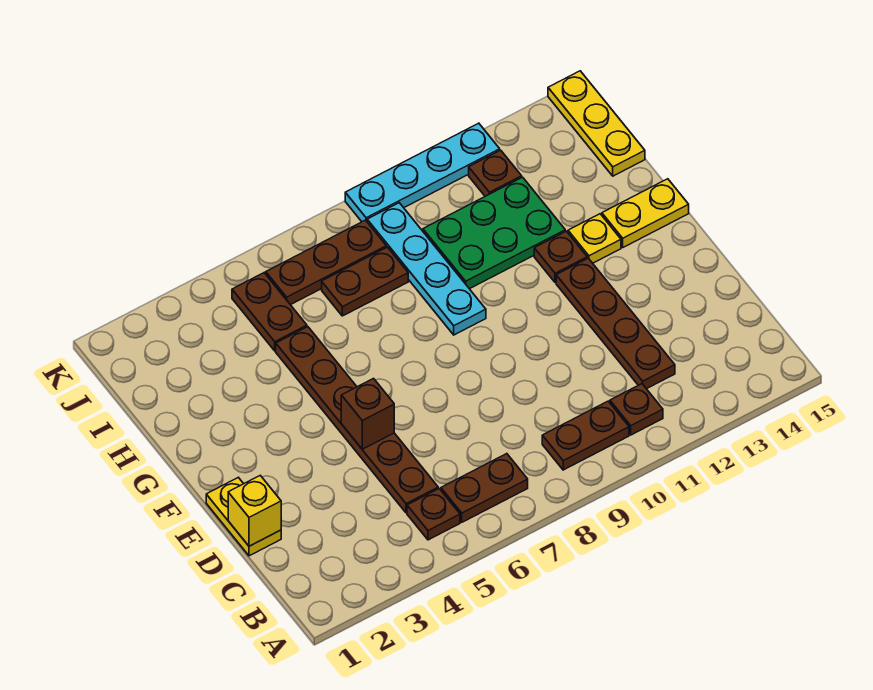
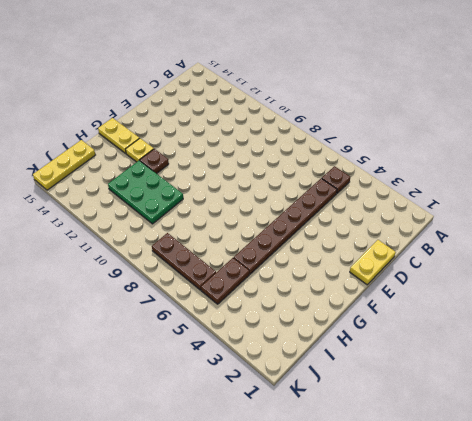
none -> brown plate B6:B7 level 1
none -> brown plate B9:B10 level 1
none -> brown plate B11 level 1

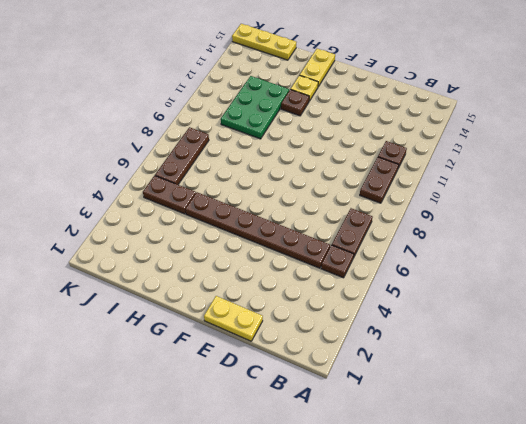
none -> brown plate C12:F12 level 1
none -> cyan plate G9:J9 level 1
none -> brown plate I7:I8 level 1

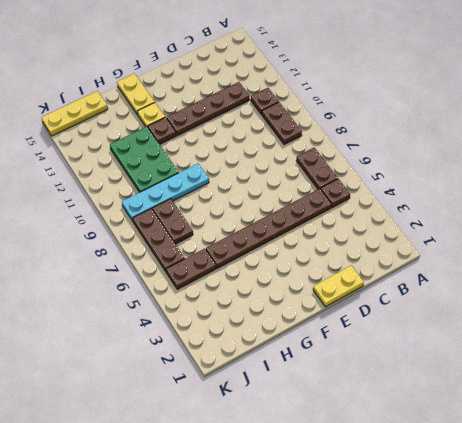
none -> brown plate J12 level 1
none -> cyan plate K9:K12 level 1
none -> yellow brick D1 level 2

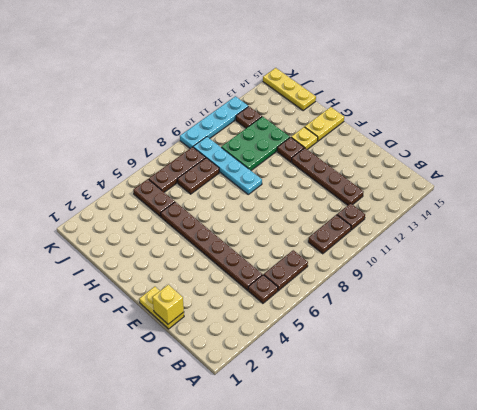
none -> brown brick E5 level 2

